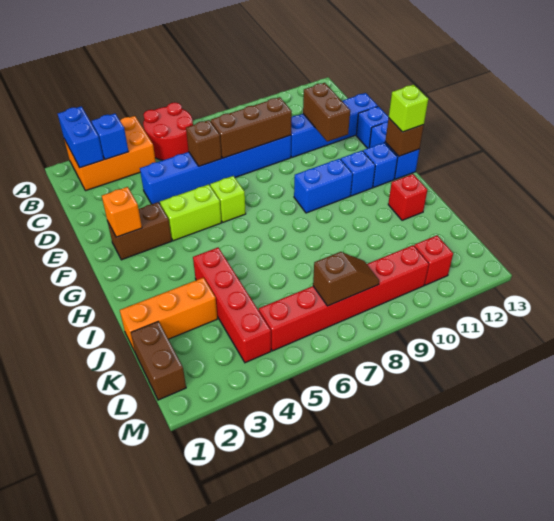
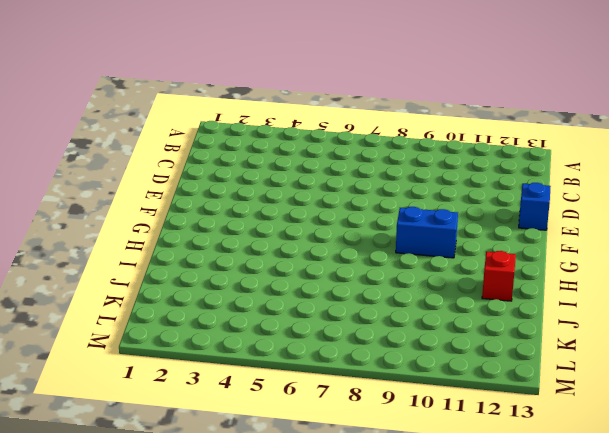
none -> orange brick A2:B4 level 1
none -> red round brick A5:B6 level 1
none -> blue brick D4:D9 level 1

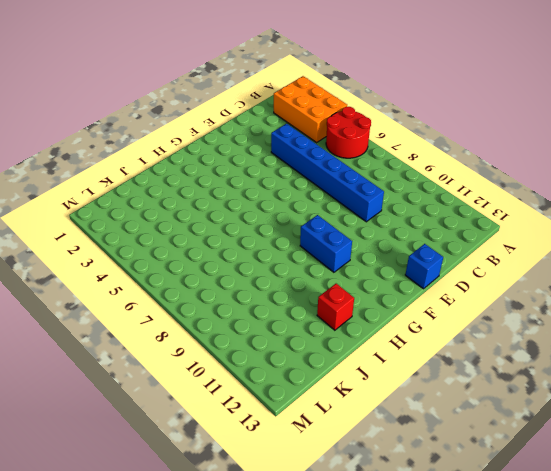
none -> blue brick D10:D13 level 1
none -> brown brick F2:F3 level 1
none -> lime brick F4:F5 level 1

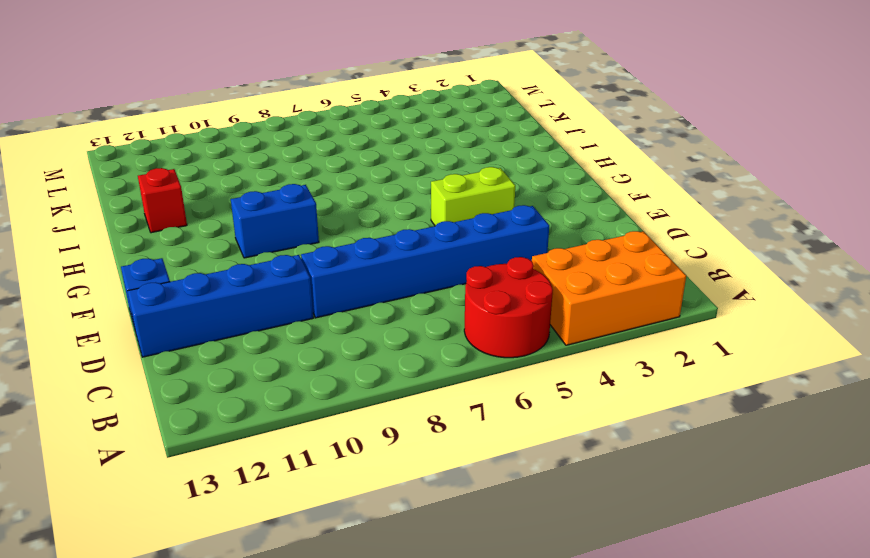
none -> brown brick F2:F3 level 1
none -> lime brick F6 level 1
none -> blue brick F13:G13 level 1

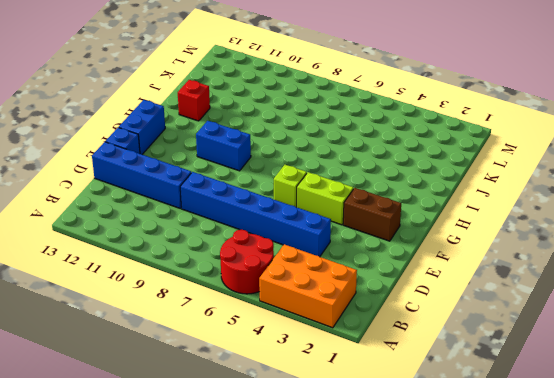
none -> blue brick G11 level 1
none -> blue brick G12 level 1
none -> red brick I4:L4 level 1

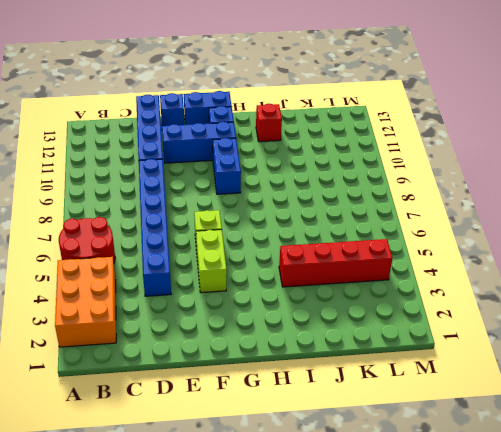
blue brick E11:G11 level 1 -> blue brick G11 level 1
none -> brown brick F2:F3 level 1
none -> orange brick J1:J3 level 1
none -> brown brick K1:L1 level 1

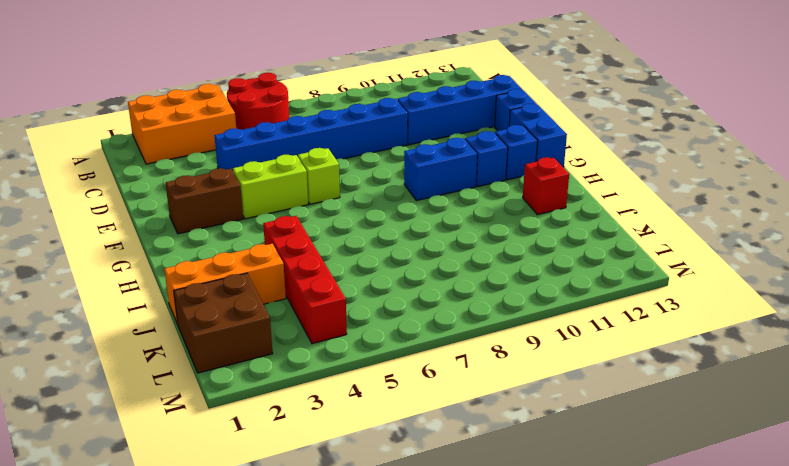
brown brick K1:L2 level 1 -> brown brick K1:L1 level 1
none -> red brick L5:L10 level 1
none -> red brick L11 level 1
none -> blue brick A2:B2 level 2

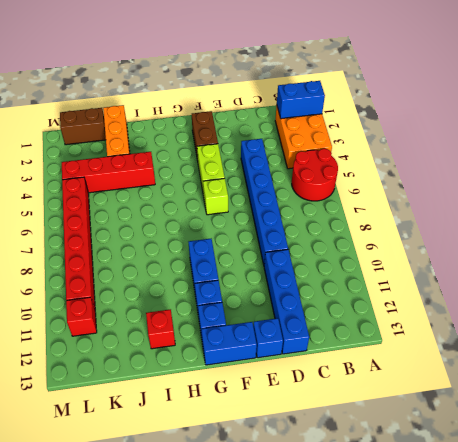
none -> blue brick B3 level 2
none -> brown brick D6 level 2
none -> brown brick D7:D9 level 2

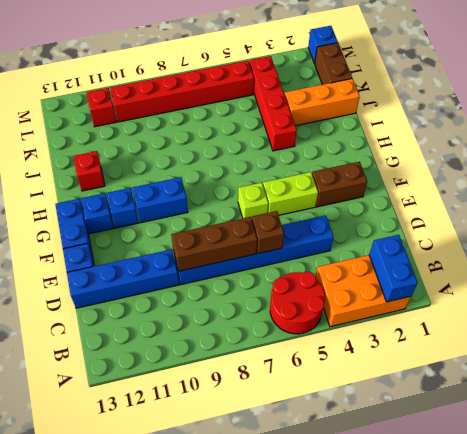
blue brick M1 level 1 -> blue brick B3 level 2
none -> brown brick D11:E11 level 2
none -> orange brick F2 level 2
none -> brown brick G13 level 2

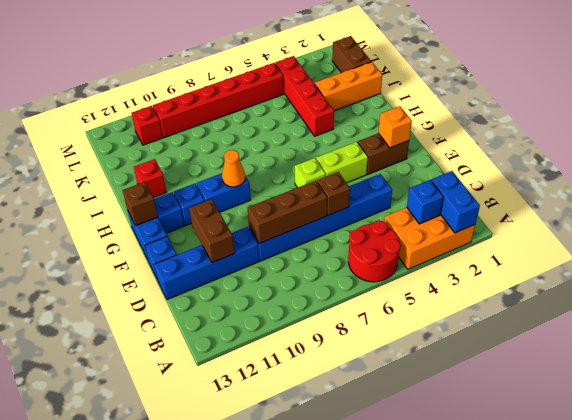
orange cone G9 level 2 -> none
none -> brown slope L7:L8 level 2 top 7
none -> lime brick G13 level 3

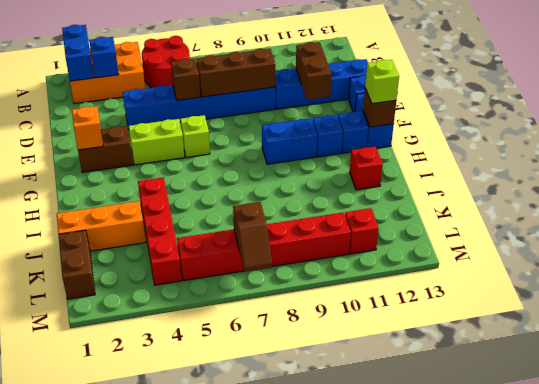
brown slope L7:M7 level 2 top L -> brown slope L7:L8 level 2 top 7

